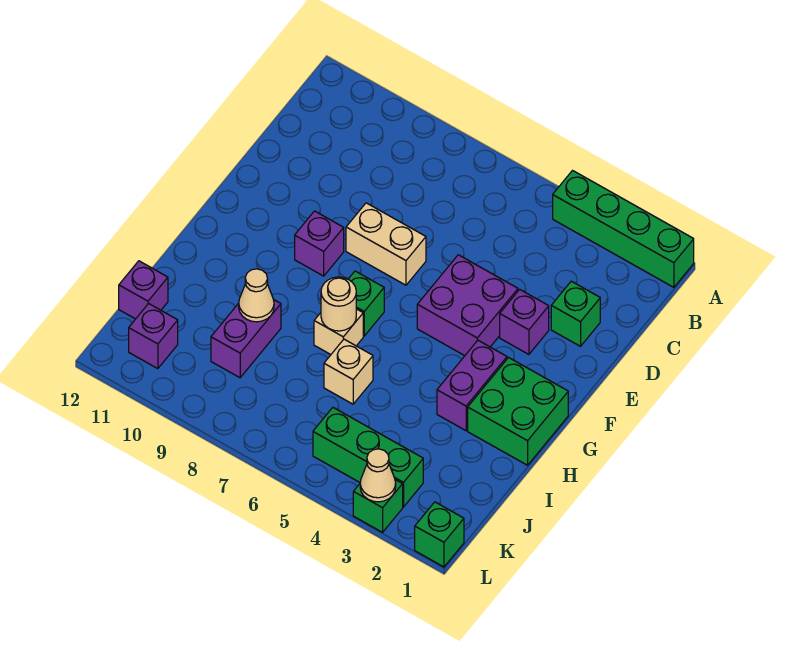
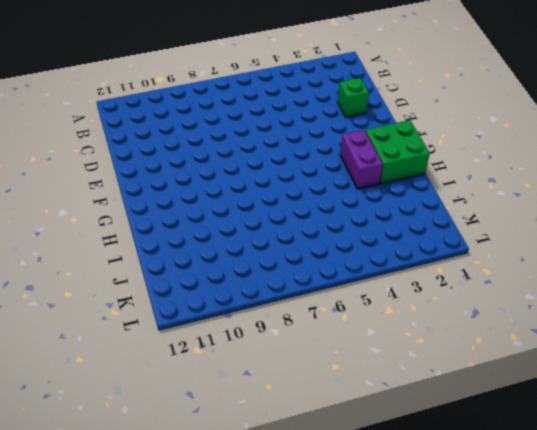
none -> green brick A1:A4 level 1
none -> purple brick E3 level 1
none -> purple brick E4:F5 level 1

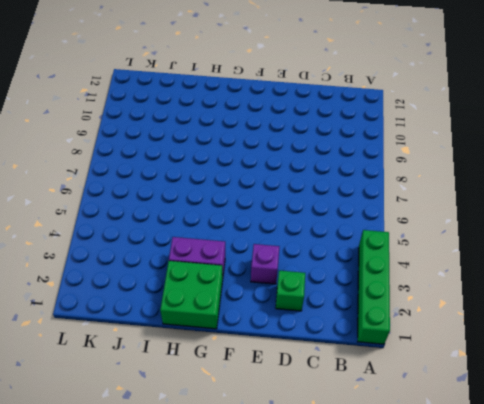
none -> purple brick E4:F5 level 1
none -> tan brick E7:E8 level 1
none -> purple brick F9 level 1

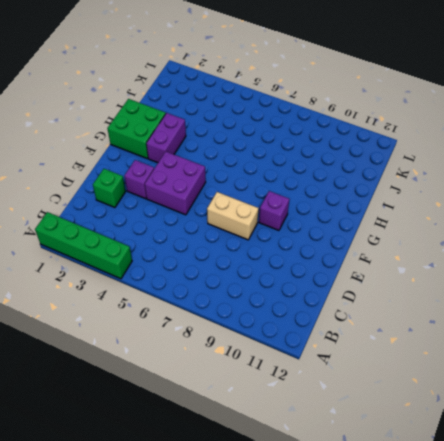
none -> green brick G7 level 1
none -> tan brick H7 level 1
none -> tan brick I6 level 1

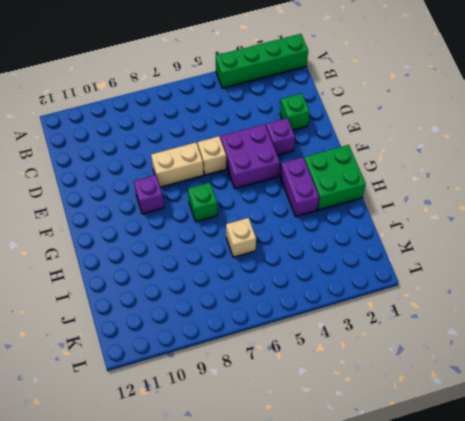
tan brick E6 level 1 -> tan brick H7 level 1
none -> purple brick I9:J9 level 1
none -> purple brick J12 level 1
none -> green brick K3:K5 level 1

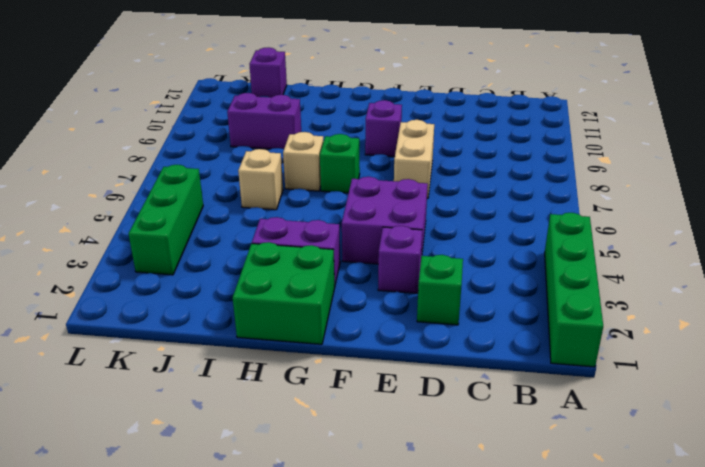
none -> purple brick K11 level 1
none -> green brick L1 level 1
none -> green brick L3 level 1

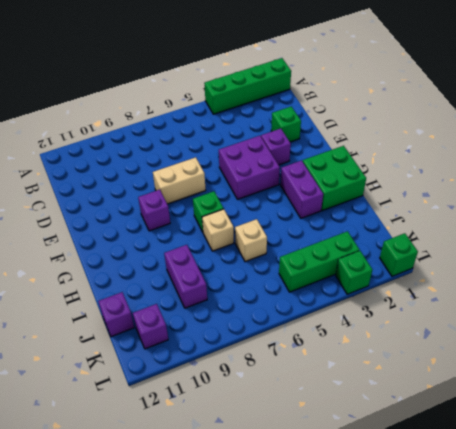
none -> tan round brick H7 level 2
none -> tan cone I9 level 2
none -> tan cone L3 level 2

